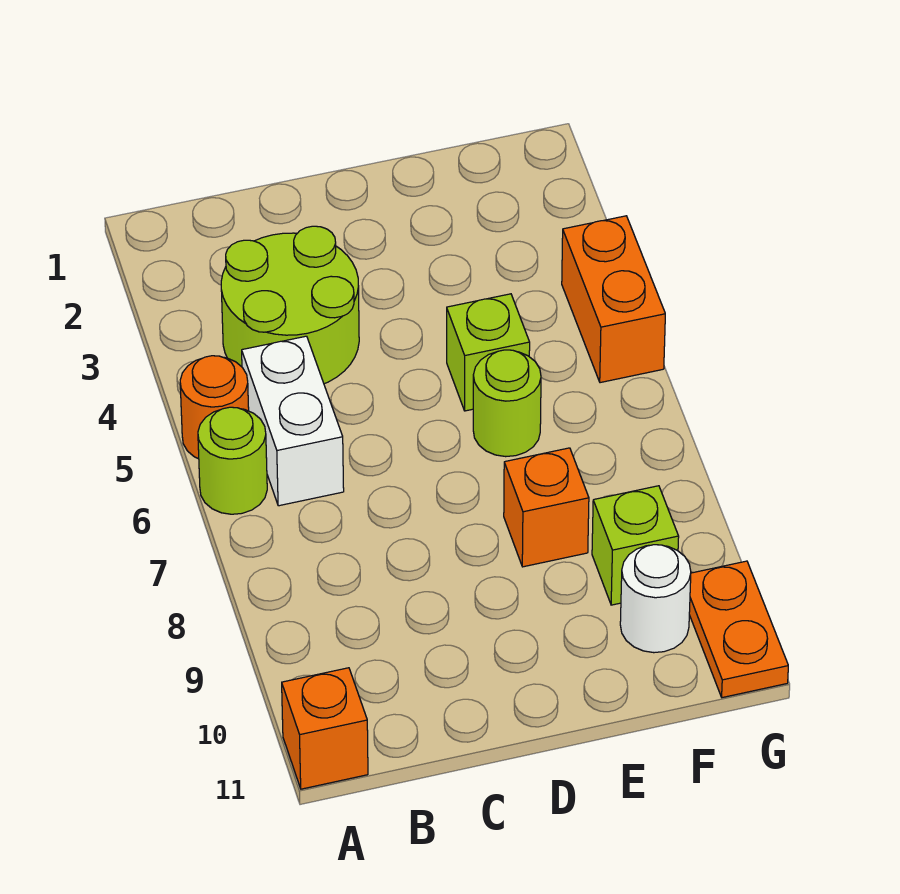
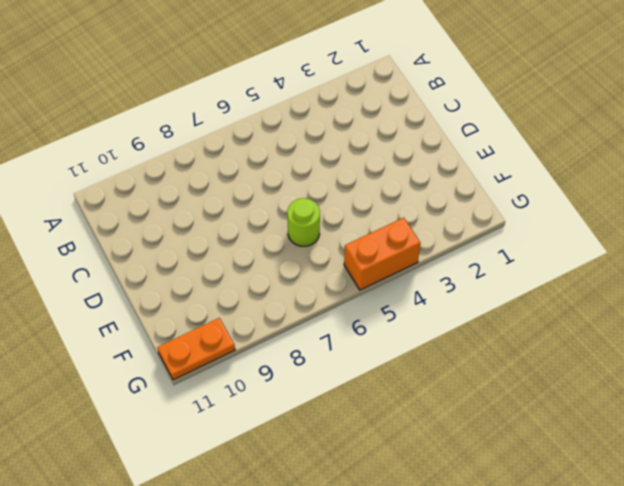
none -> orange round brick A5 level 1
none -> lime round brick A6 level 1
none -> orange brick A11 level 1

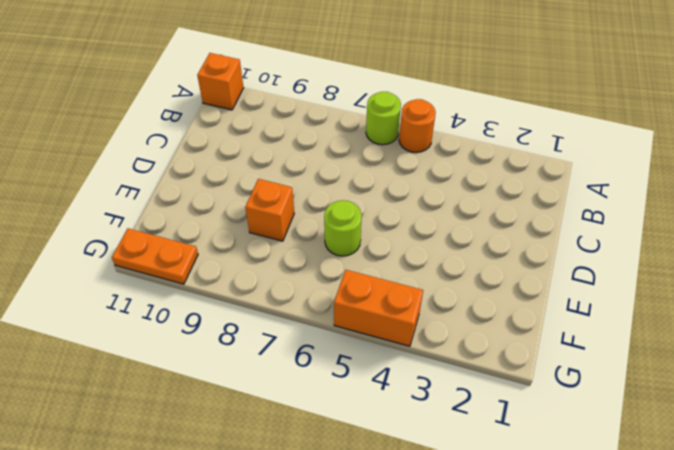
none -> lime round brick B3:C4 level 1
none -> white brick B5:B6 level 1
none -> lime brick E5 level 1

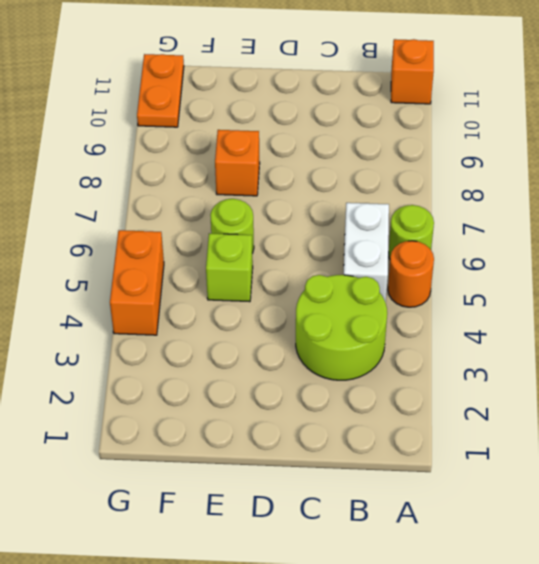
none -> lime brick F9 level 1
none -> white round brick F10 level 1

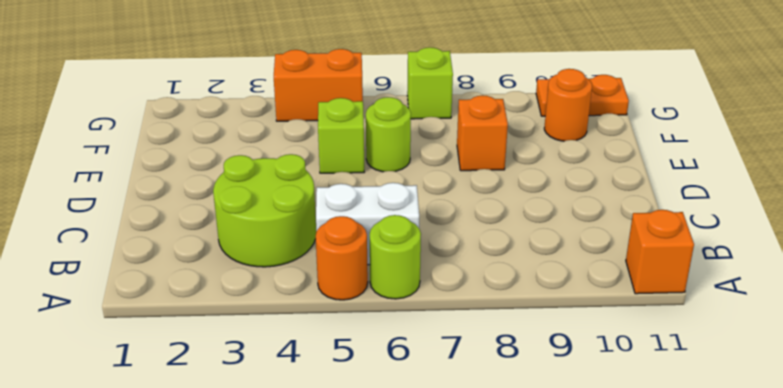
orange round brick F10 level 1 -> white round brick F10 level 1
lime brick G7 level 1 -> lime brick F9 level 1

